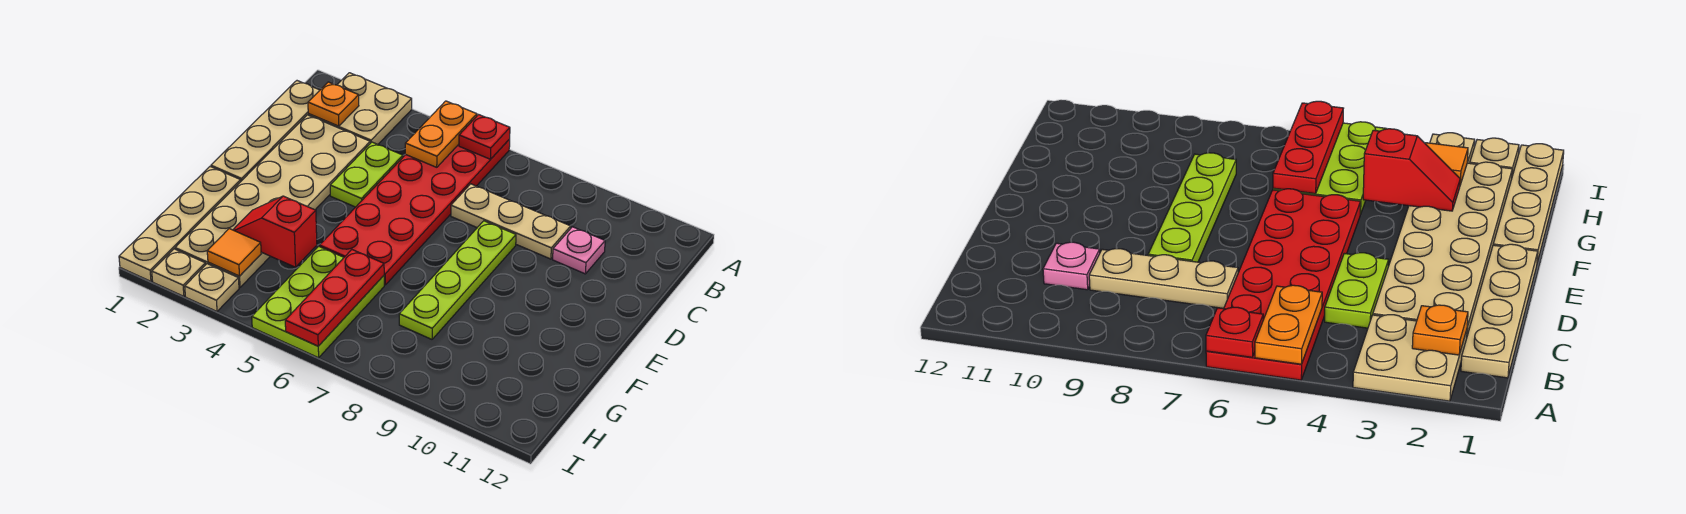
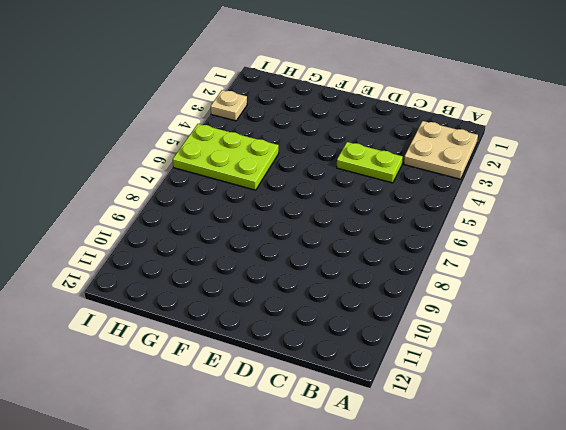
none -> red plate A5:F6 level 1
none -> tan plate B1:E1 level 1
none -> tan plate C2:H3 level 1

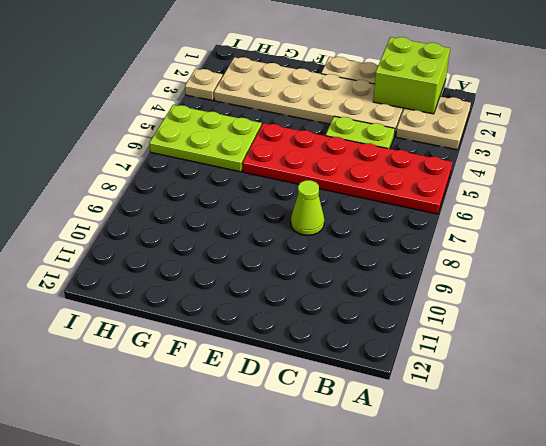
lime brick B1:C2 level 2 -> orange plate B2 level 2
lime cone D8 level 1 -> lime plate D8:G8 level 1
none -> tan plate C7:C9 level 1
none -> pink plate C10 level 1
none -> tan plate F1:I1 level 1

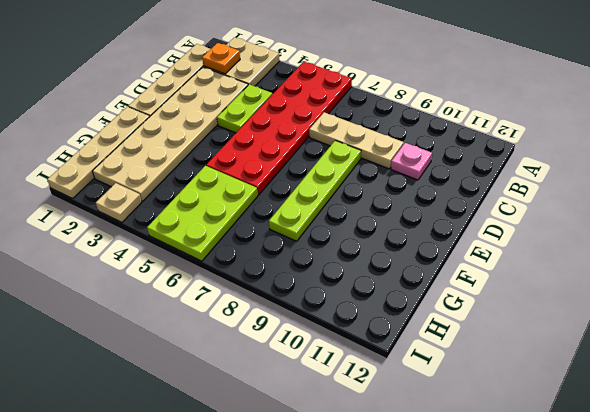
none -> tan plate I2 level 1
none -> orange plate A5:B5 level 2
none -> red plate A6 level 2

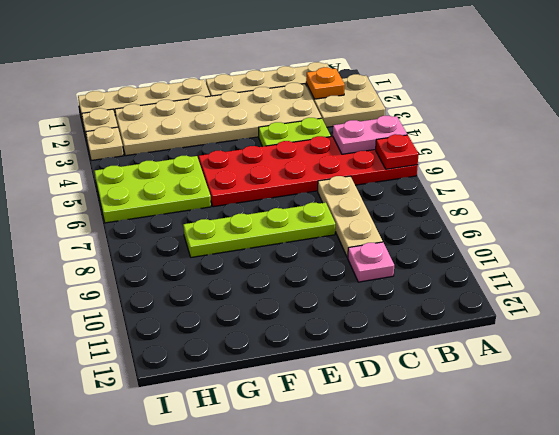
pink plate A5:B5 level 2 -> orange plate A5:B5 level 2
none -> red slope G3:G4 level 2 top 4
none -> red plate G6:I6 level 2
none -> orange tile H3 level 2

